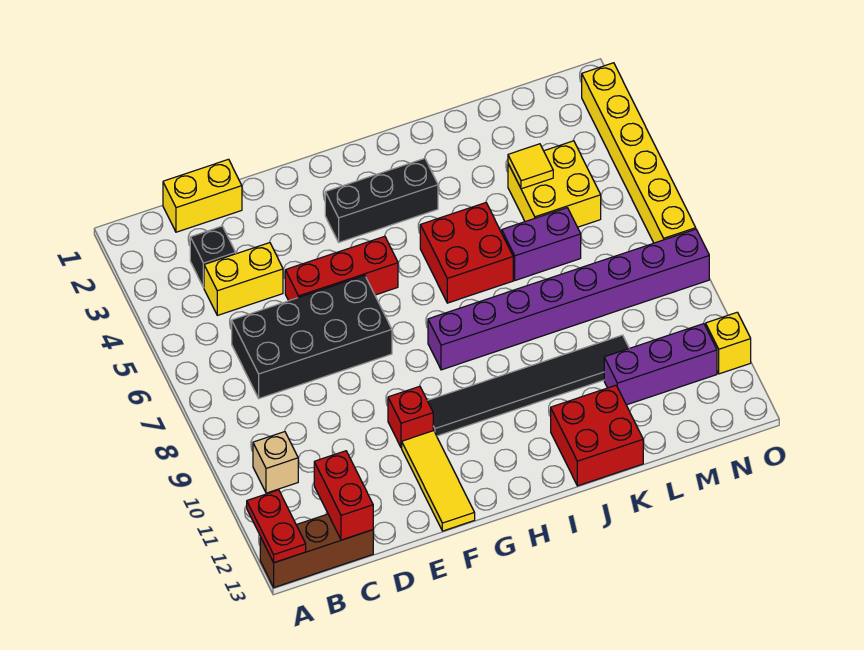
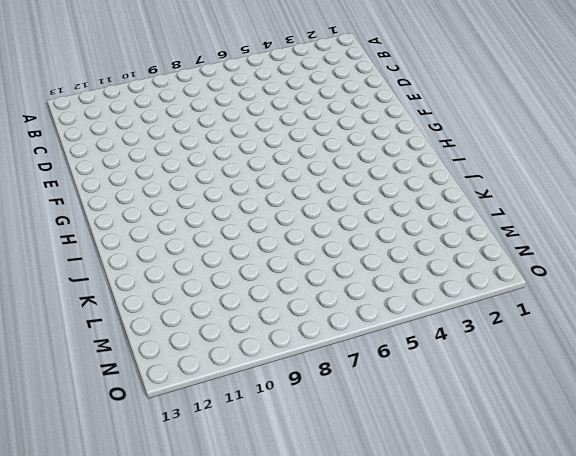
none -> brown brick A13:C13 level 1
none -> tan brick B10 level 1
none -> yellow brick C1:D1 level 1

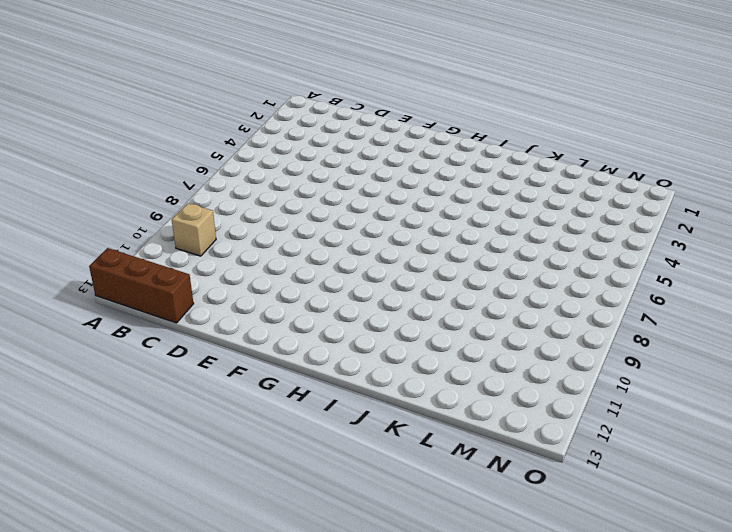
none -> yellow brick C1:D1 level 1
none -> black brick C3 level 1
none -> yellow brick C4:D4 level 1

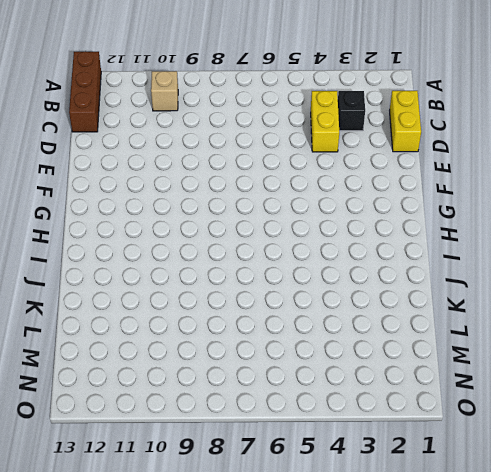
none -> black brick C6:F7 level 1
none -> red brick E5:G5 level 1
none -> red brick F10 level 1

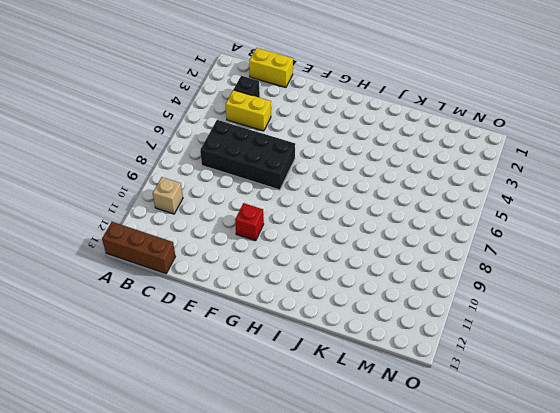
none -> red brick E5:G5 level 1
none -> yellow tile F11:F13 level 1
none -> black brick G3:I3 level 1

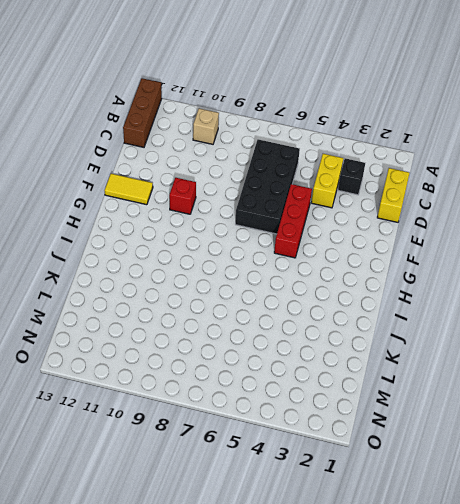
yellow tile F12:F13 level 1 -> yellow tile F11:F13 level 1
none -> black brick G3:I3 level 1
none -> black tile G10:L10 level 1
none -> purple brick H8:O8 level 1

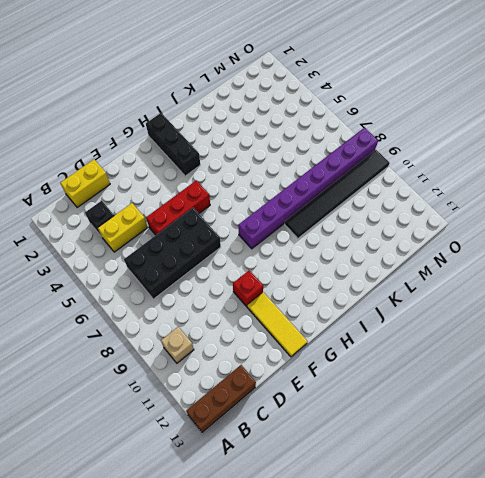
black brick H1:H3 level 1 -> black brick G3:I3 level 1
black tile J9:O9 level 1 -> black tile G10:L10 level 1
none -> red brick I5:J6 level 1
none -> red brick J12:K13 level 1
none -> purple brick K6:L6 level 1

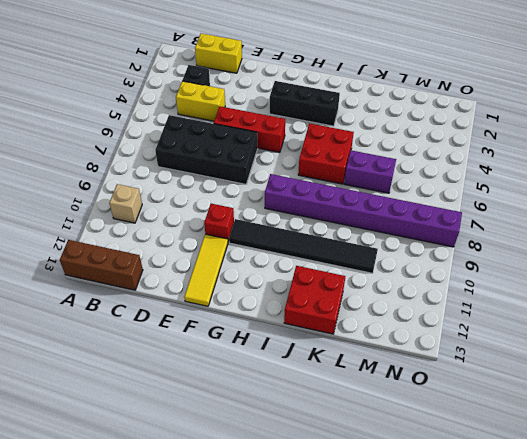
none -> yellow brick L4:M5 level 1
none -> purple brick L11:N11 level 1
none -> yellow brick O2:O7 level 1

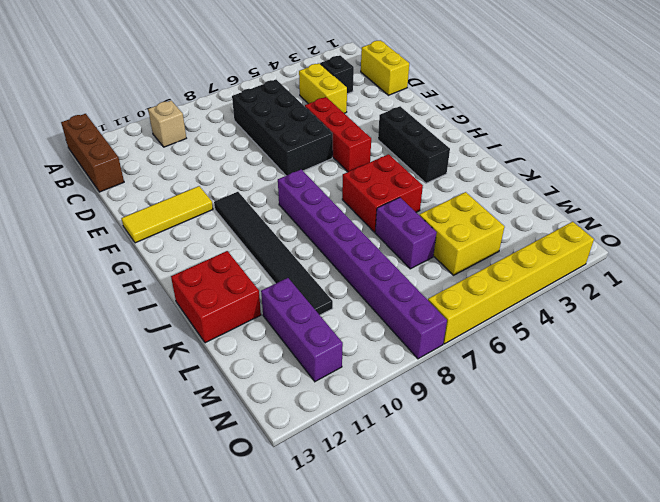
none -> red brick F10 level 1
none -> yellow brick O11 level 1
none -> red plate A12:A13 level 2

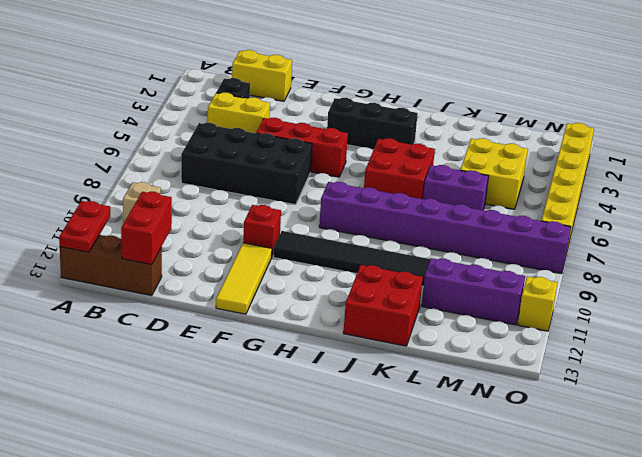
none -> yellow tile L4 level 2

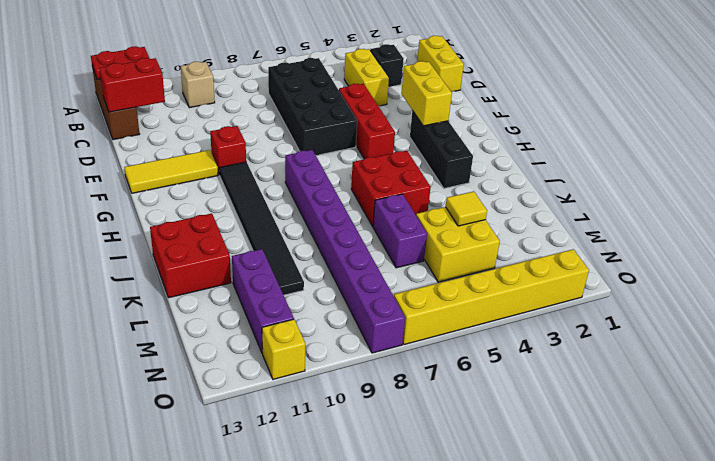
yellow brick F3:G3 level 2 -> none

